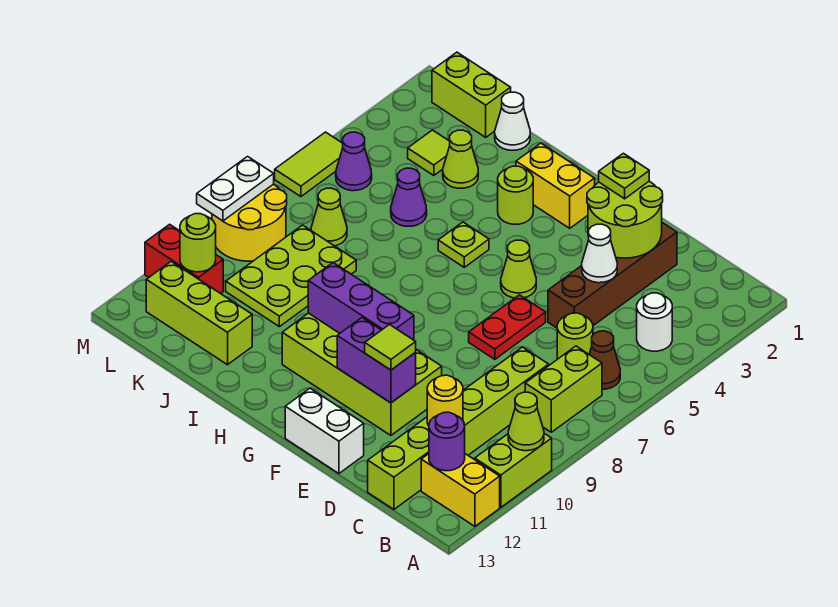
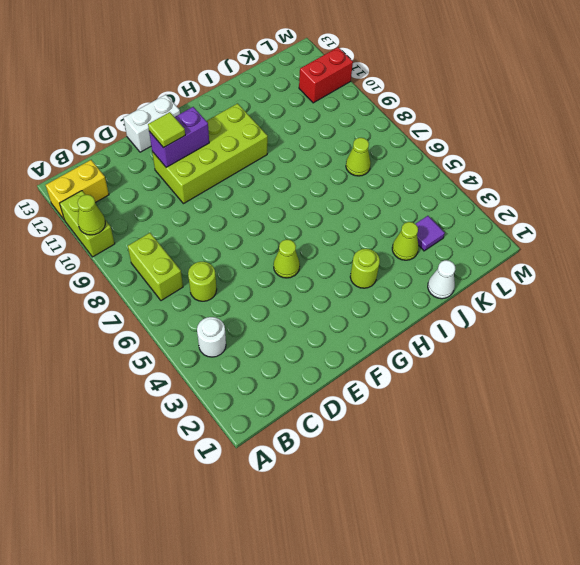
purple tile K3 level 1 -> lime tile K3 level 1
none -> brown cone B6 level 1
none -> lime brick C8:C13 level 1
none -> brown brick D2:D5 level 1
none -> red plate E6:E7 level 1

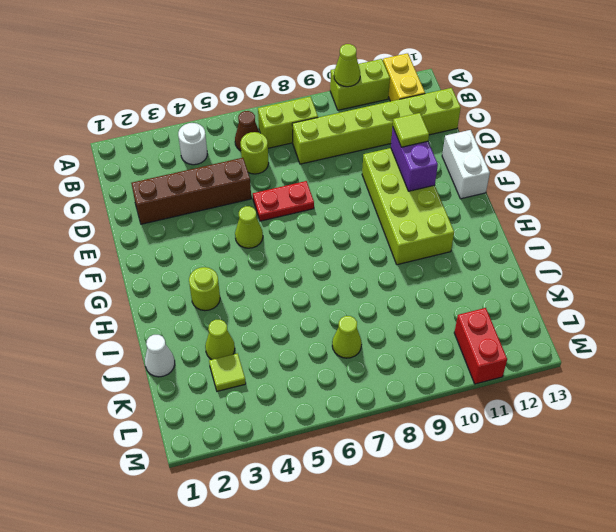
none -> yellow brick G2:H2 level 1
none -> lime plate H5 level 1
none -> purple cone J5 level 1
none -> lime plate J8:K10 level 1

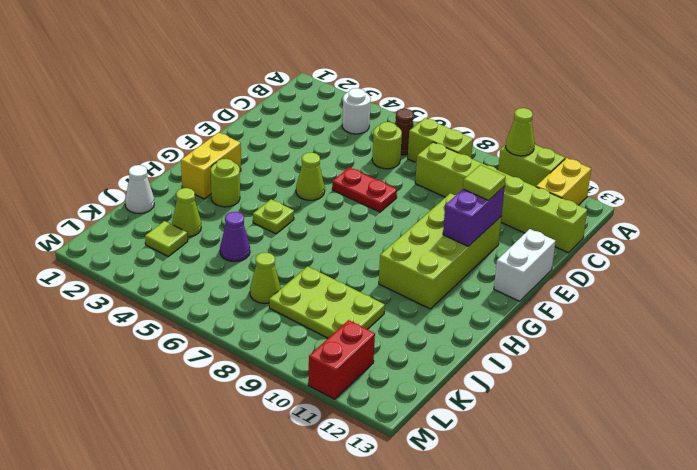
none -> brown brick D2:D5 level 1
none -> lime brick J12:L12 level 1
none -> lime brick K1:L1 level 1
none -> purple cone L5 level 1

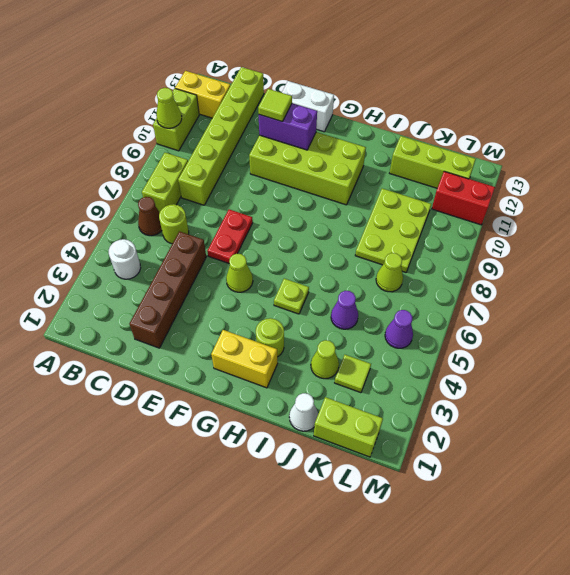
none -> yellow round brick L8:M9 level 1
none -> lime tile M5:M6 level 1
none -> purple round brick B12 level 2
none -> yellow round brick C11 level 2

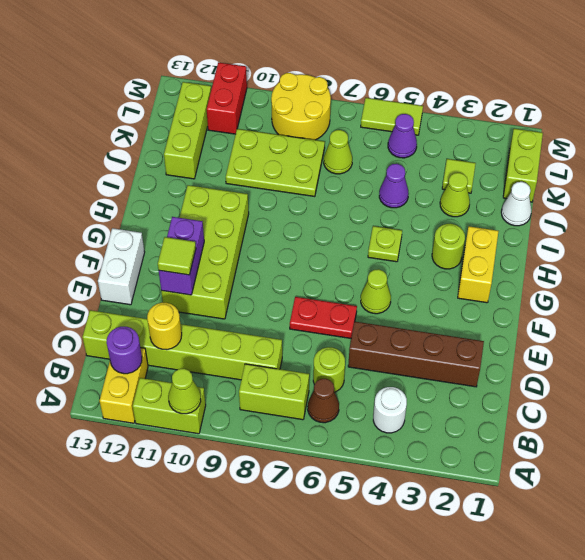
none -> lime round brick D2:E3 level 2
none -> white cone D4 level 2
none -> purple brick F10:H10 level 2
none -> lime round brick L11 level 2

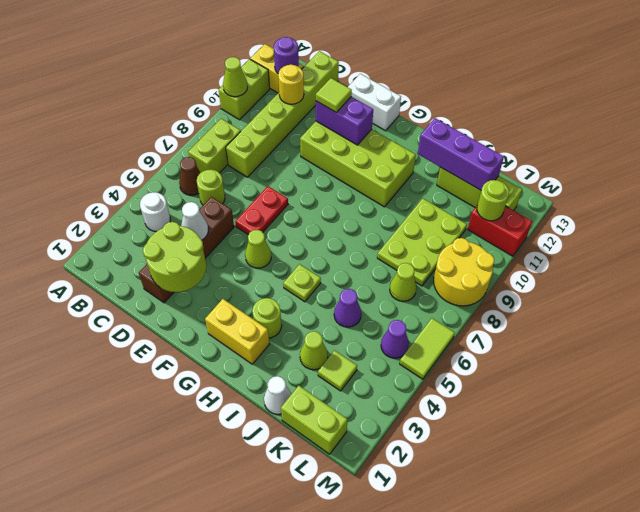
purple brick I12:K12 level 2 -> purple brick F10:H10 level 2
none -> white plate M8:M9 level 2
none -> lime plate E2 level 3

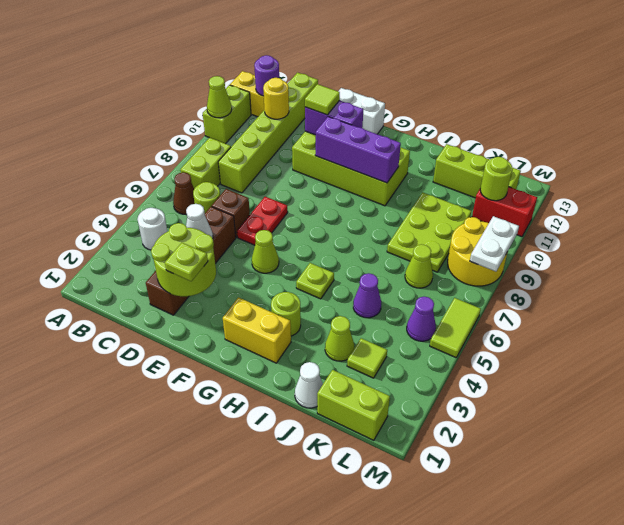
brown brick D6 level 1 -> none

